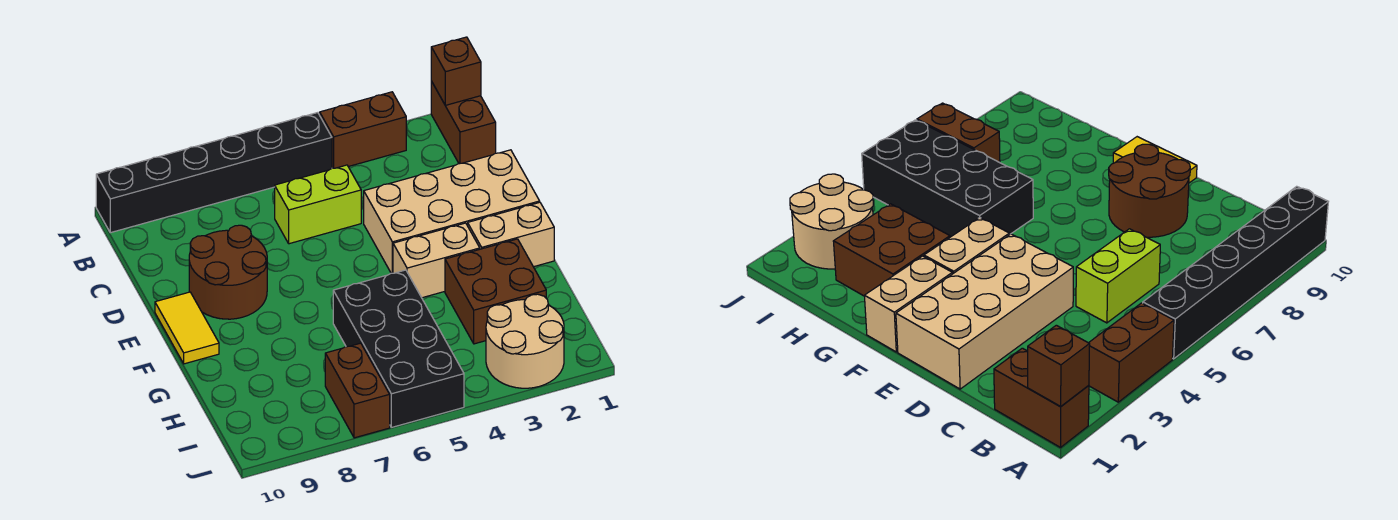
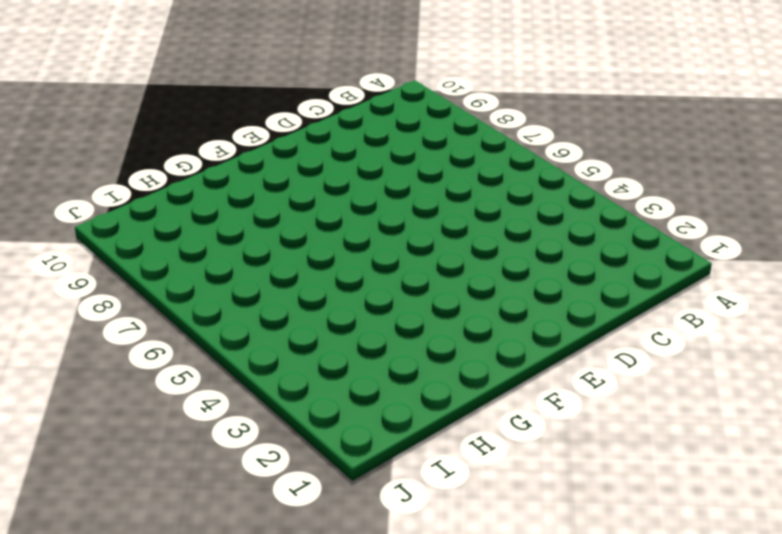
none -> brown brick A1:B1 level 1
none -> brown brick A3:A4 level 1
none -> black brick A5:A10 level 1

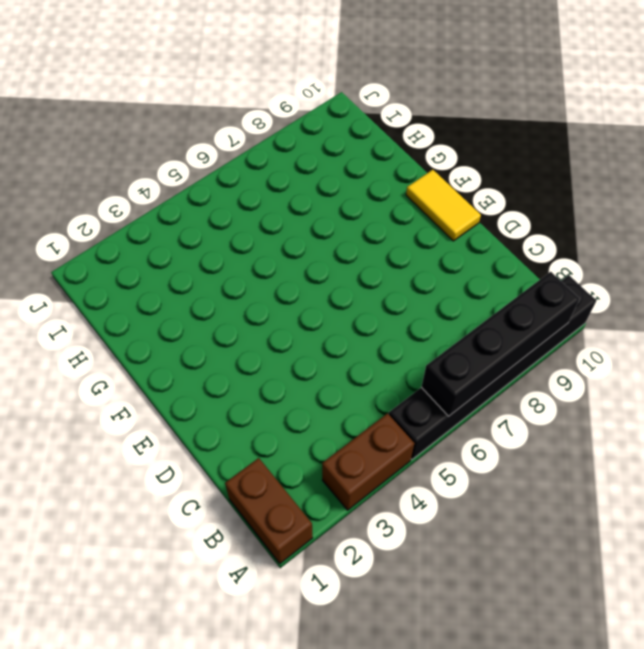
black brick A6:A9 level 2 -> none
none -> lime brick C5:C6 level 1
none -> tan brick D1:E4 level 1
none -> brown round brick D8:E9 level 1

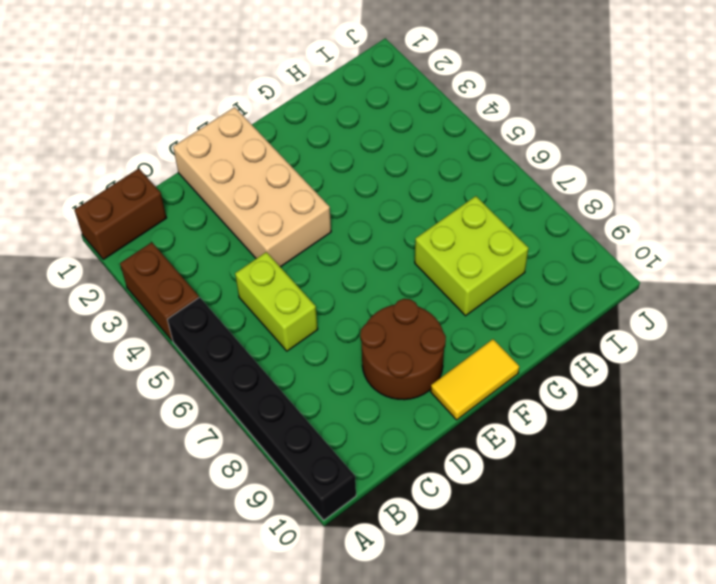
lime brick G7:H8 level 1 -> none
none -> tan brick F1:F2 level 1
none -> tan brick F3:F4 level 1
none -> brown brick G2:H3 level 1

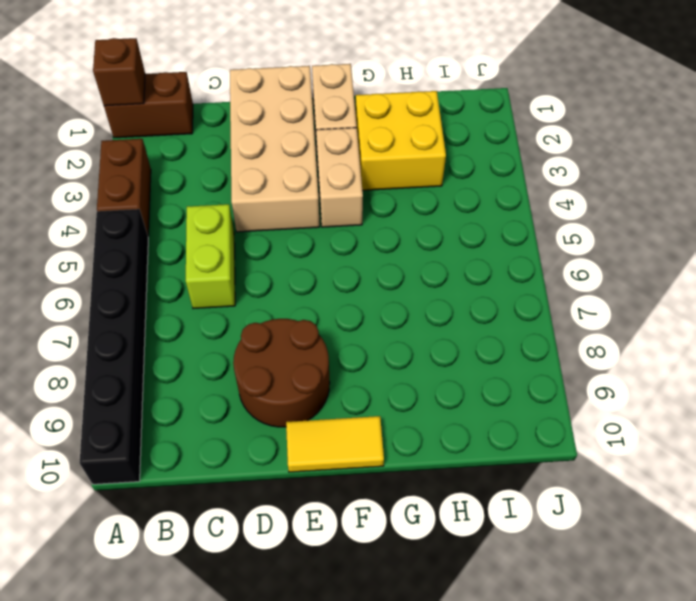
yellow brick G2:H3 level 1 -> brown brick G2:H3 level 1
none -> black brick G5:J6 level 1
none -> tan round brick I2:J3 level 1
none -> brown brick I7:J7 level 1

